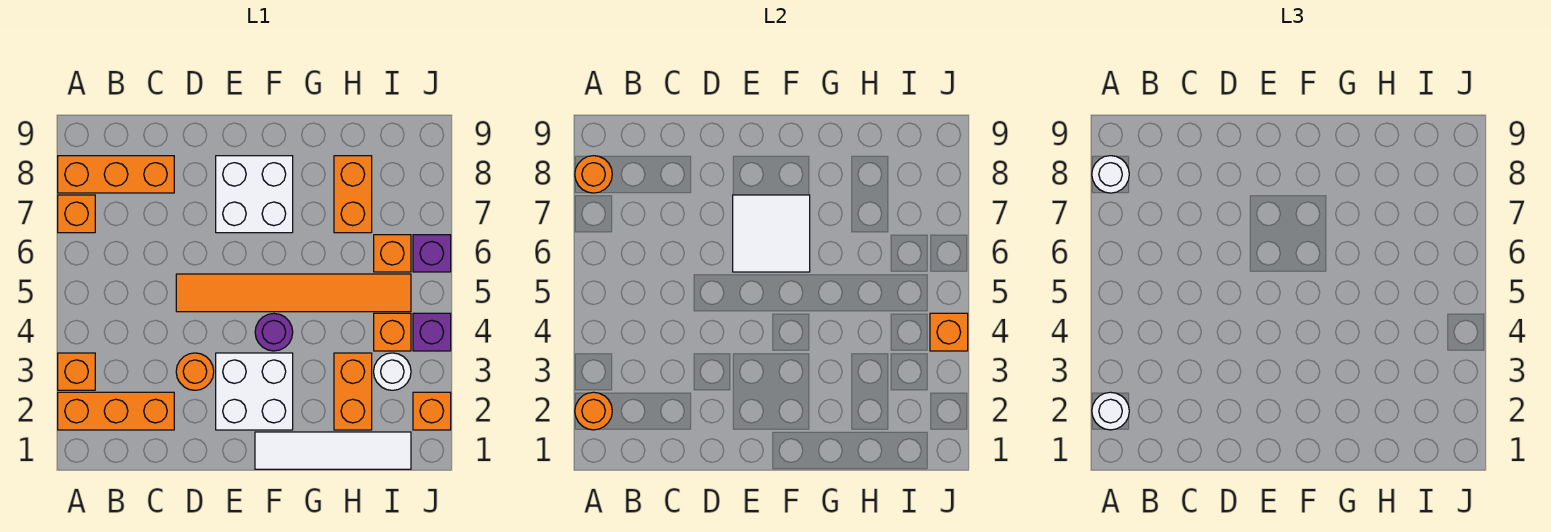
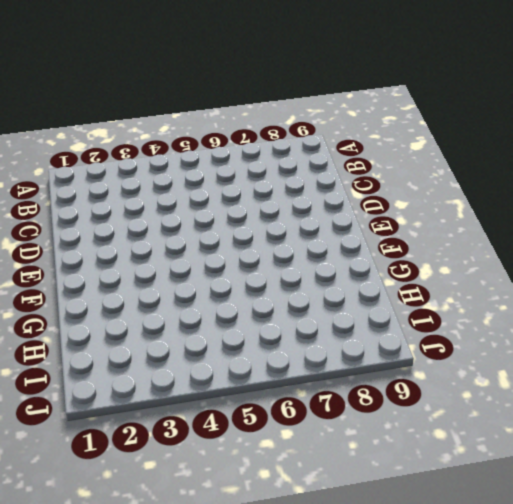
none -> orange brick A2:C2 level 1
none -> orange brick A3 level 1
none -> orange brick A7 level 1

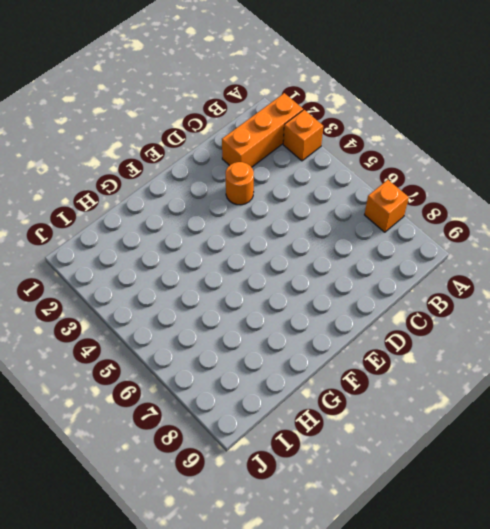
none -> orange brick A8:C8 level 1
none -> orange tile D5:I5 level 1
none -> white brick E2:F3 level 1

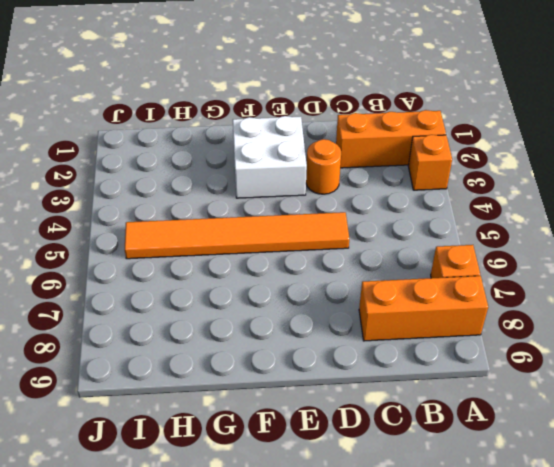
none -> white brick E7:F8 level 1
none -> white tile F1:I1 level 1
none -> purple round brick F4 level 1

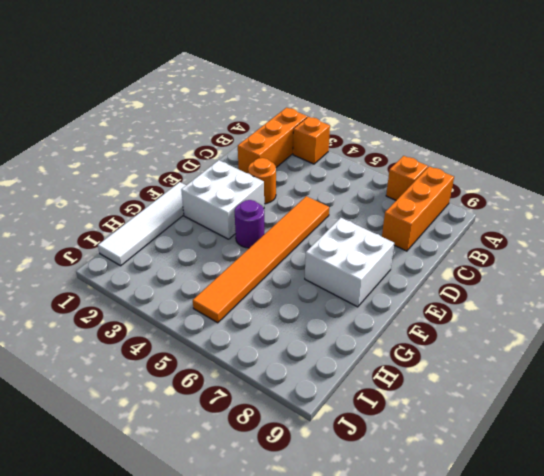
none -> orange brick H2:H3 level 1
none -> orange brick H7:H8 level 1
none -> white round brick I3 level 1

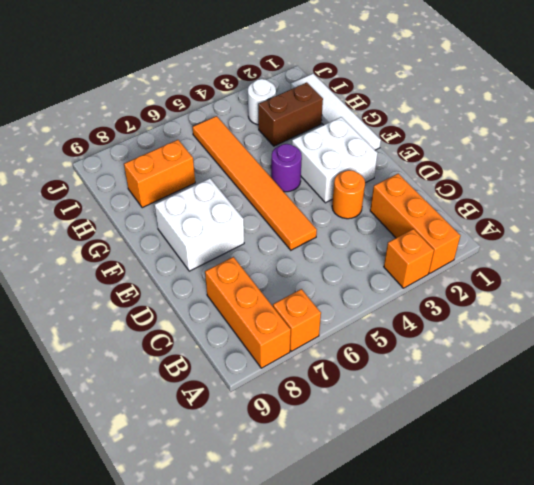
brown brick H2:H3 level 1 -> orange brick H2:H3 level 1
none -> orange brick I4 level 1
none -> orange brick I6 level 1
none -> orange brick J2 level 1

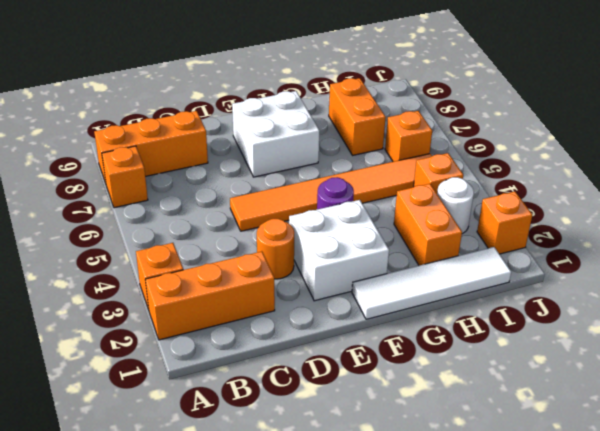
none -> purple brick J4 level 1
none -> purple brick J6 level 1
none -> orange round brick A2 level 2

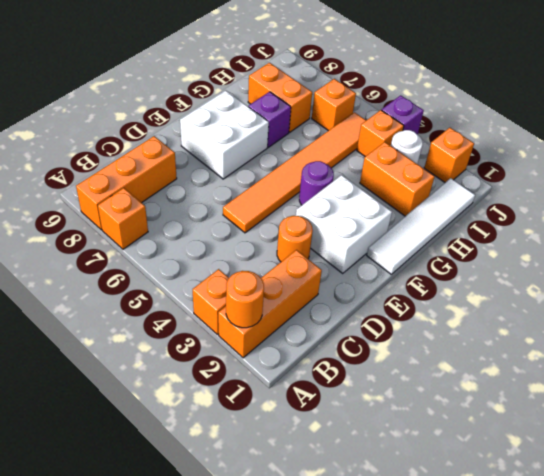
purple brick G7 level 1 -> purple brick J6 level 1
none -> orange round brick A8 level 2
none -> white tile E6:F7 level 2
none -> orange brick J4 level 2

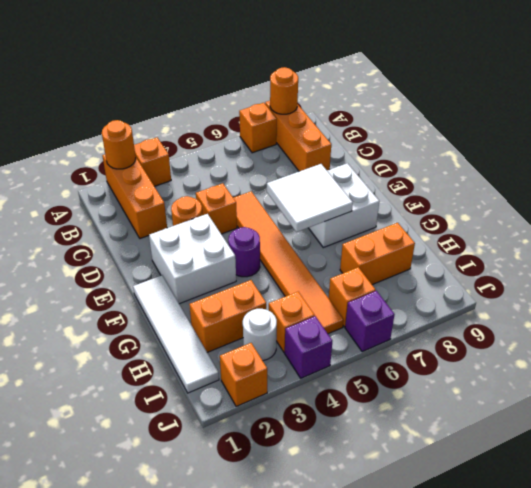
orange brick D4 level 1 -> orange brick J4 level 2
none -> white round brick A2 level 3
none -> white round brick A8 level 3

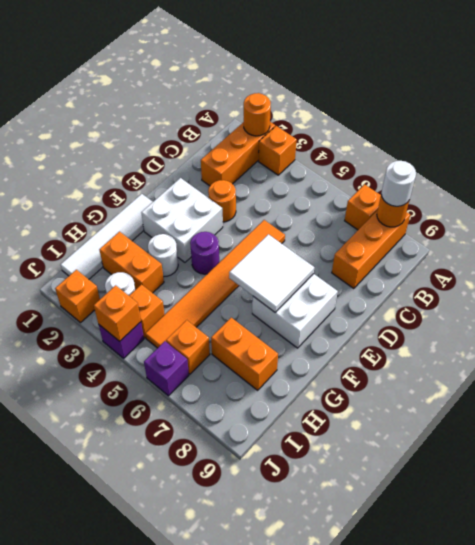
white round brick G3 level 1 -> white round brick A2 level 3

